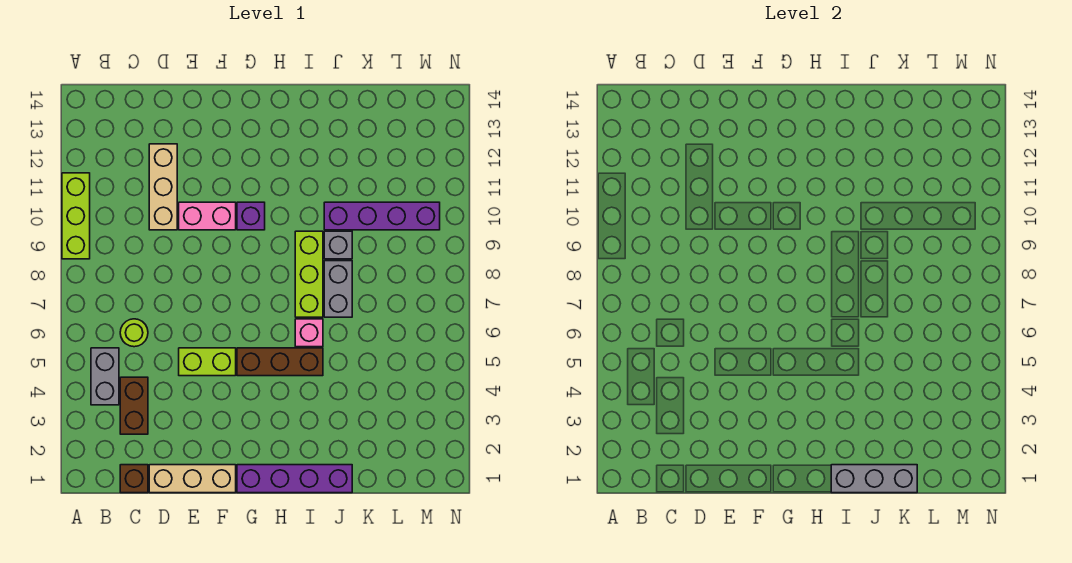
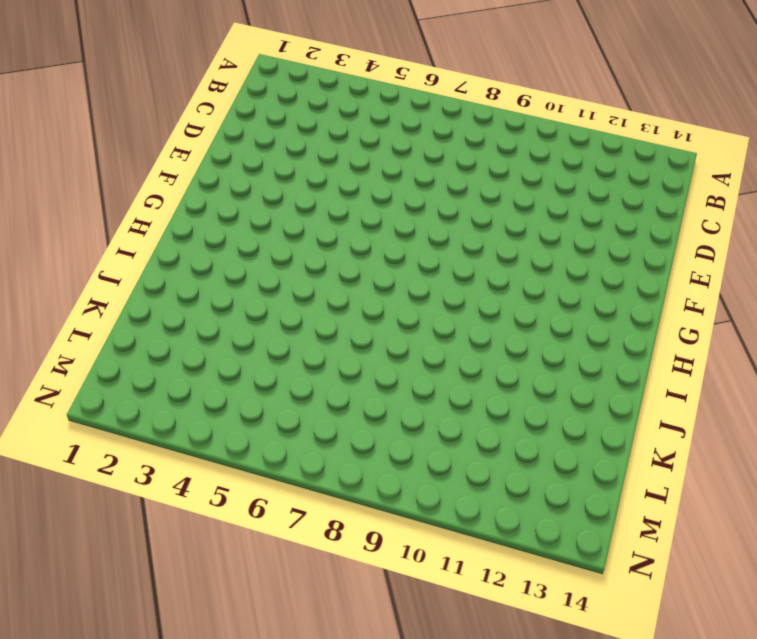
none -> lime brick A9:A11 level 1
none -> grey brick B4:B5 level 1
none -> brown brick C1 level 1

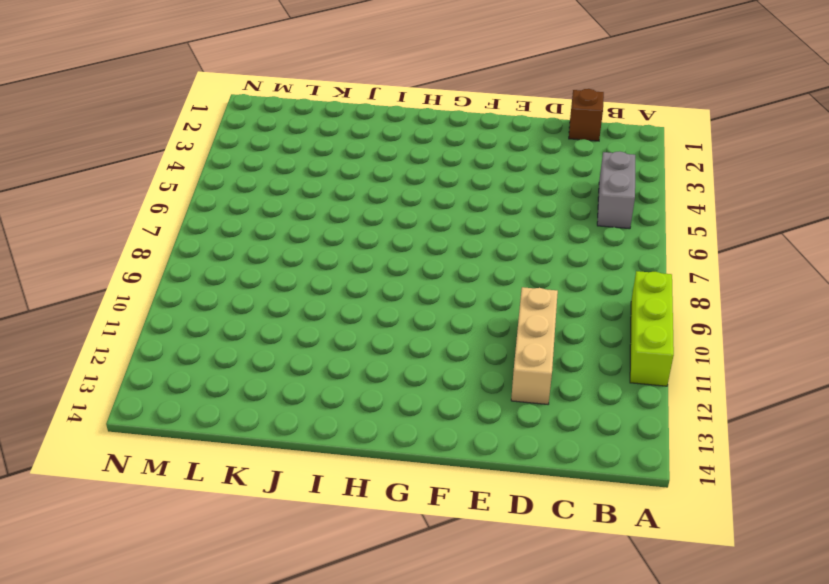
none -> brown brick C3:C4 level 1
none -> lime round brick C6 level 1
none -> tan brick D1:F1 level 1

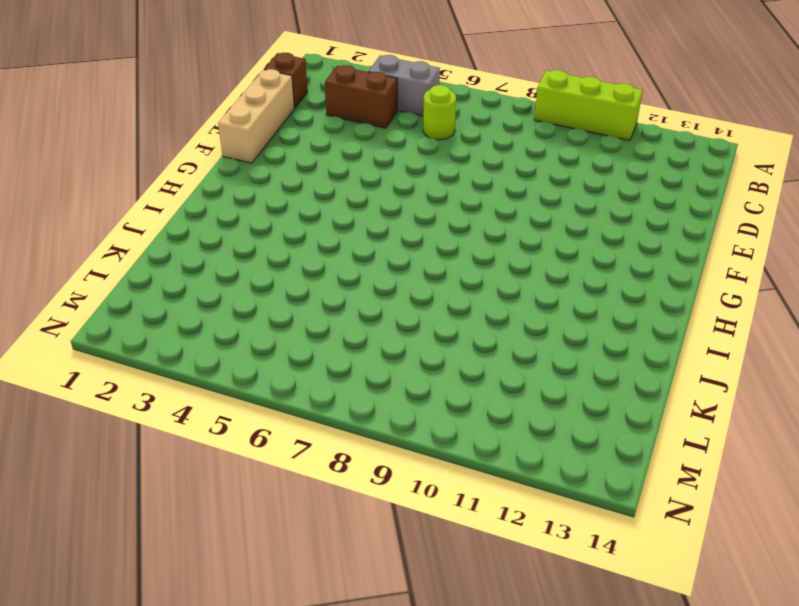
none -> tan brick D10:D12 level 1
none -> lime brick E5:F5 level 1
none -> pink brick E10:F10 level 1

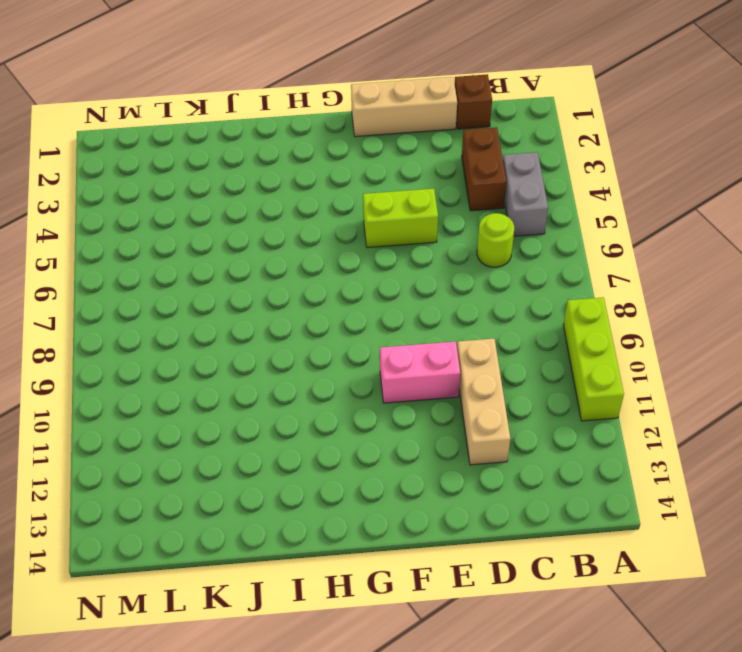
none -> purple brick G1:J1 level 1
none -> brown brick G5:I5 level 1
none -> purple brick G10 level 1

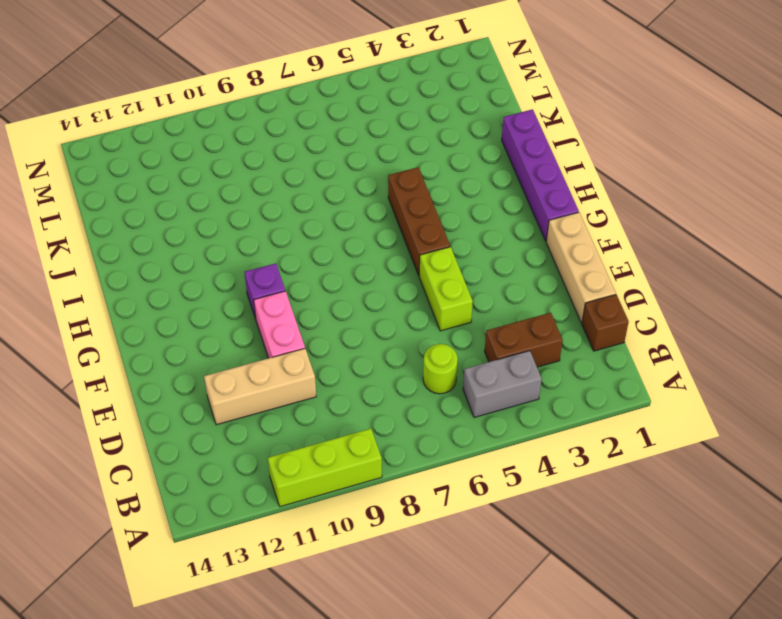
none -> pink brick I6 level 1
none -> lime brick I7:I9 level 1
none -> grey brick J7:J8 level 1

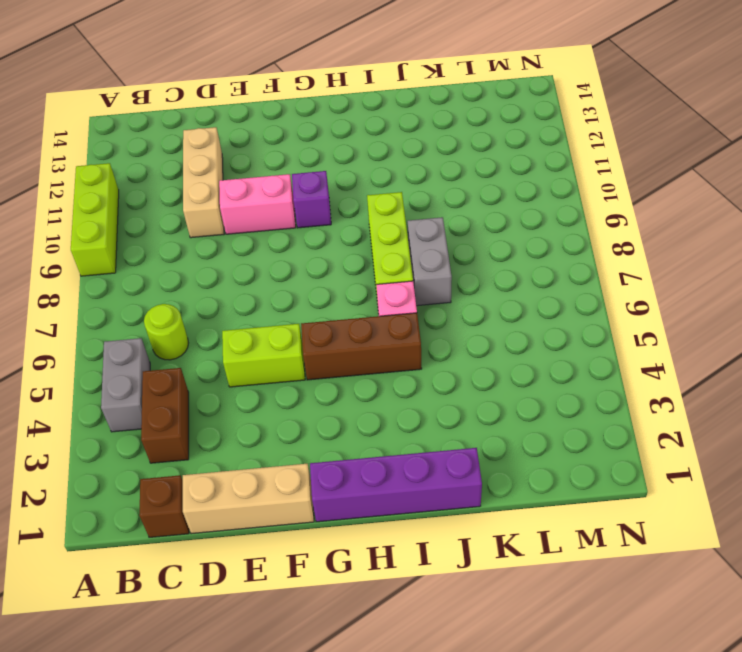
none -> grey brick J9 level 1
none -> purple brick J10:M10 level 1
none -> grey brick I1:K1 level 2

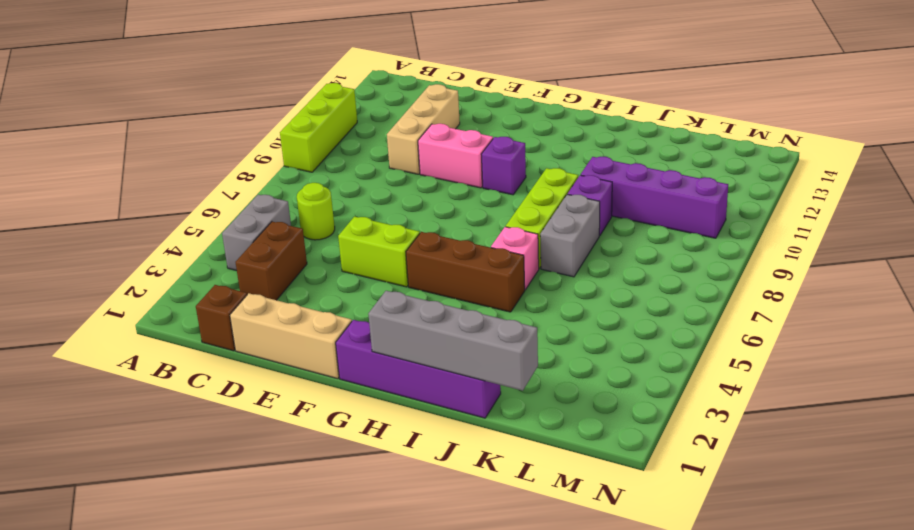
grey brick H1:K1 level 2 -> grey brick I1:K1 level 2
purple brick J9 level 1 -> grey brick J9 level 1

